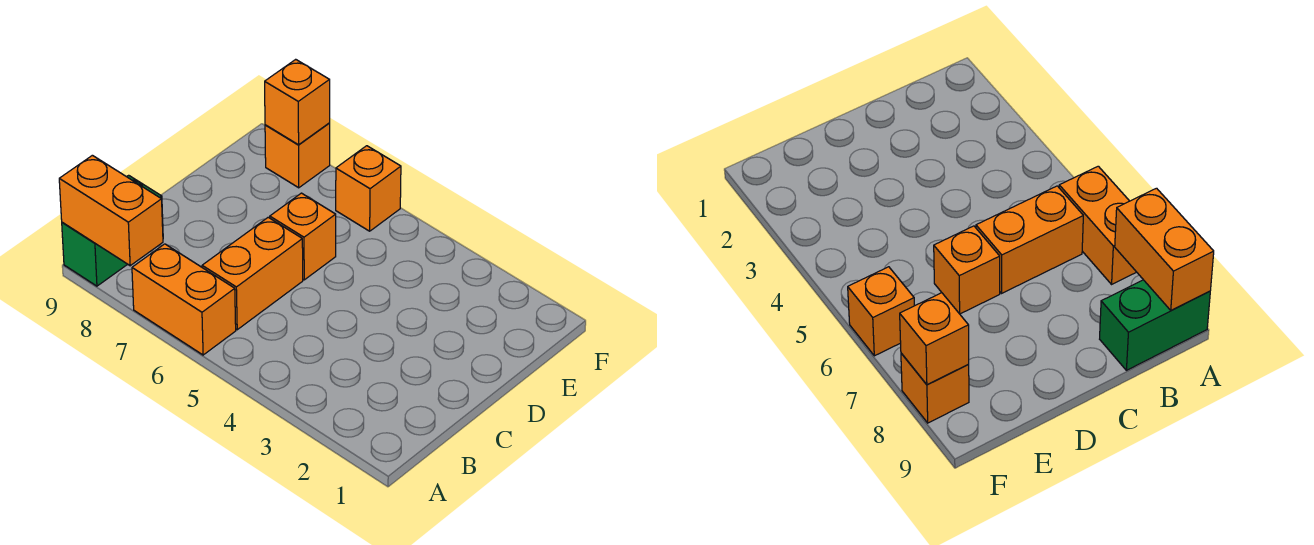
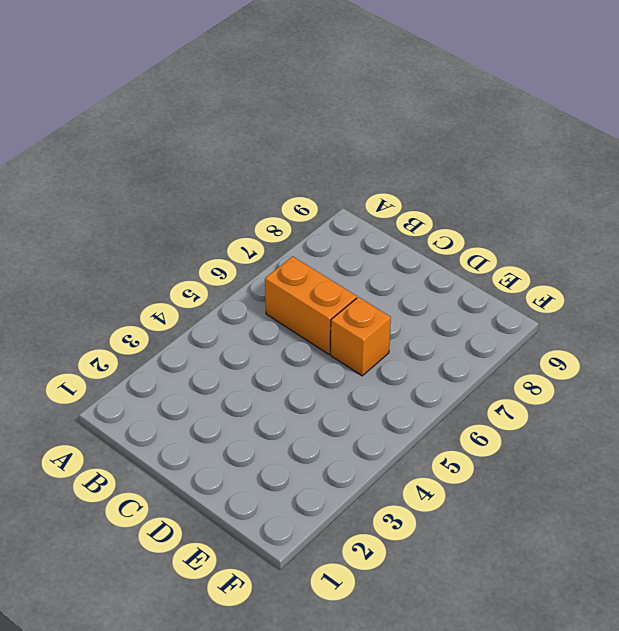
none -> orange brick A6:A7 level 1
none -> green brick A9:B9 level 1

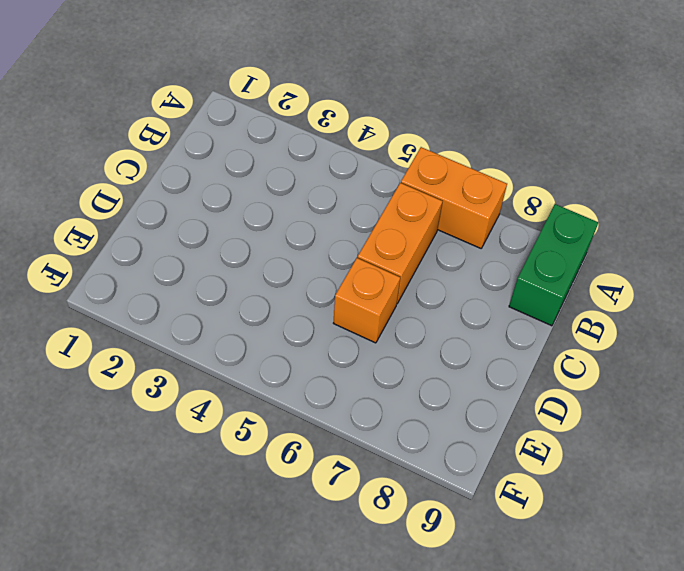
none -> orange brick F6 level 1
none -> orange brick F8 level 1

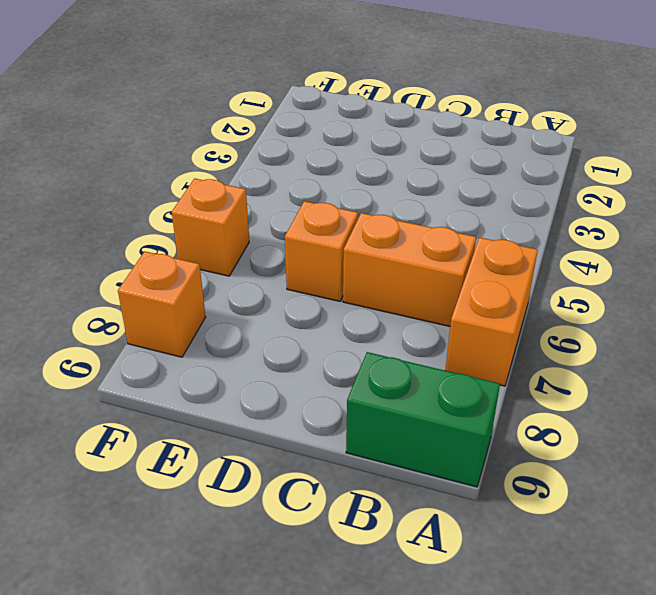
none -> orange brick A8:A9 level 2
none -> orange brick F8 level 2

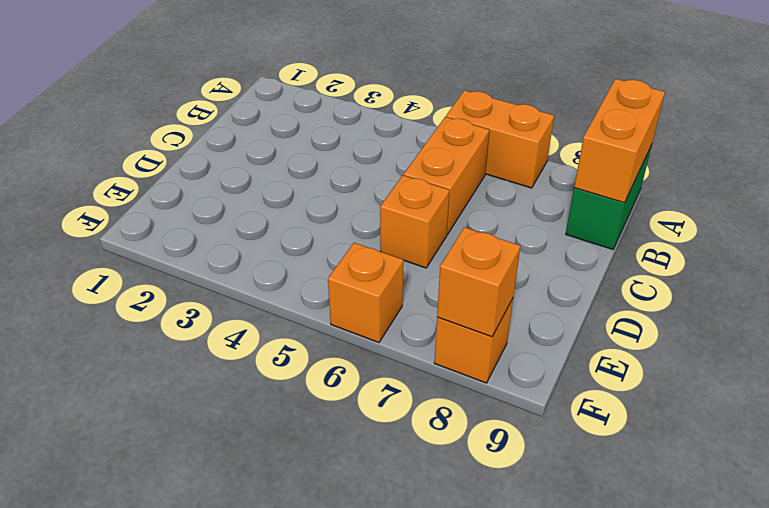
orange brick A9:B9 level 2 -> orange brick A8:A9 level 2

